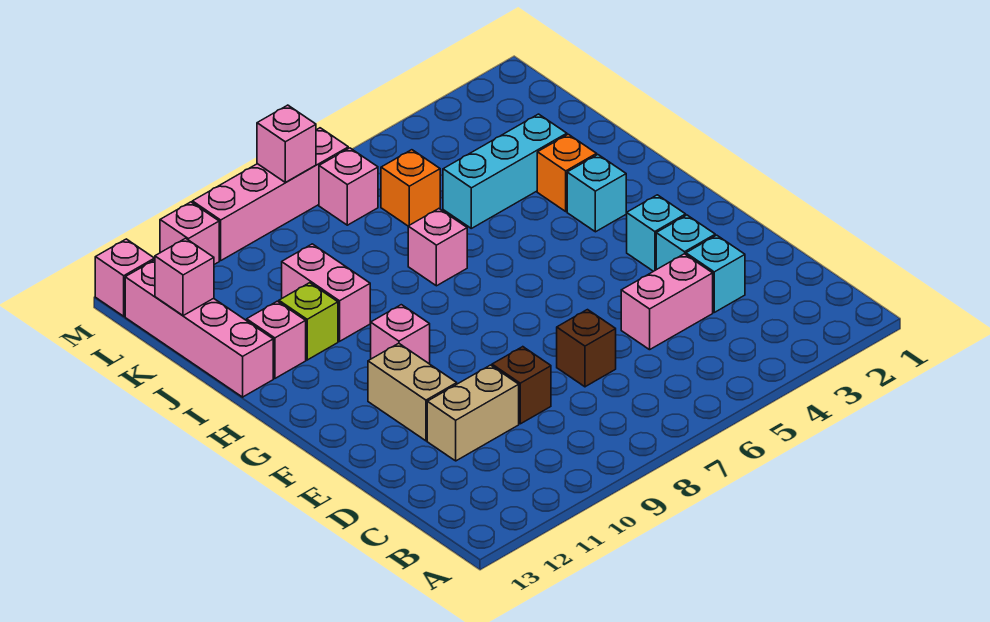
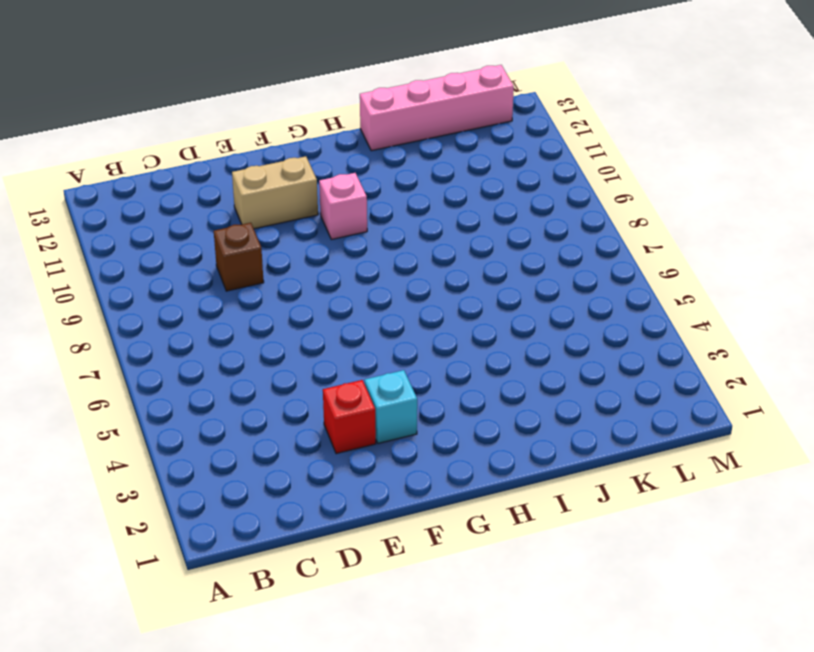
red brick E3 level 1 -> cyan brick E3 level 1
none -> cyan brick D3 level 1
none -> pink brick D4:D5 level 1
none -> brown brick D7 level 1

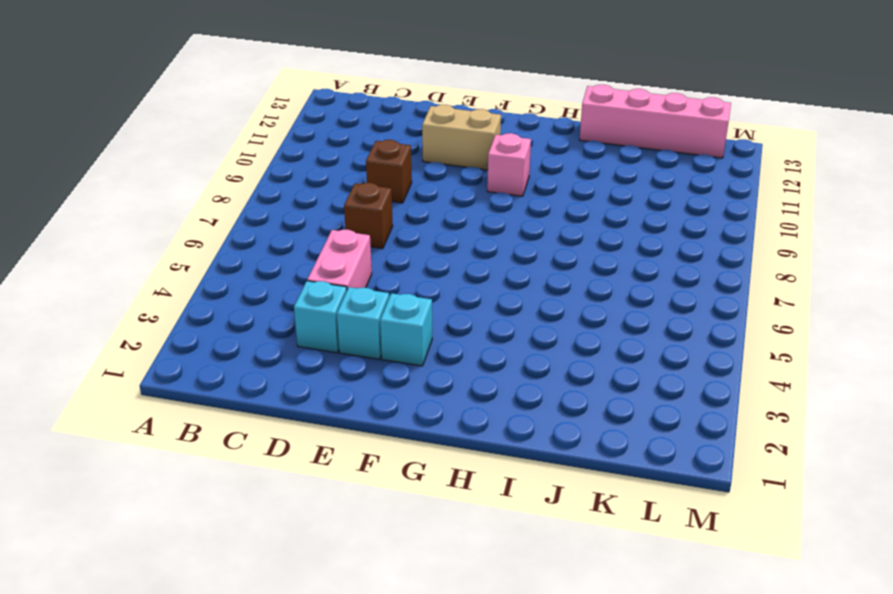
none -> tan brick D10:D11 level 1
none -> cyan brick H3 level 1
none -> orange brick I3 level 1

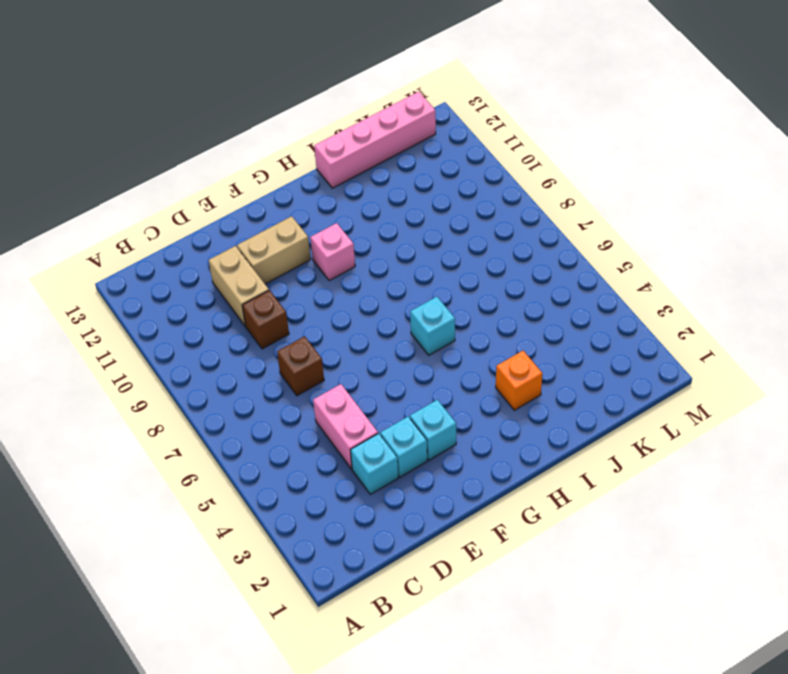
cyan brick H6 level 1 -> cyan brick H3 level 1
none -> pink brick I7 level 1
none -> pink brick I10:J10 level 1
none -> lime brick I11 level 1

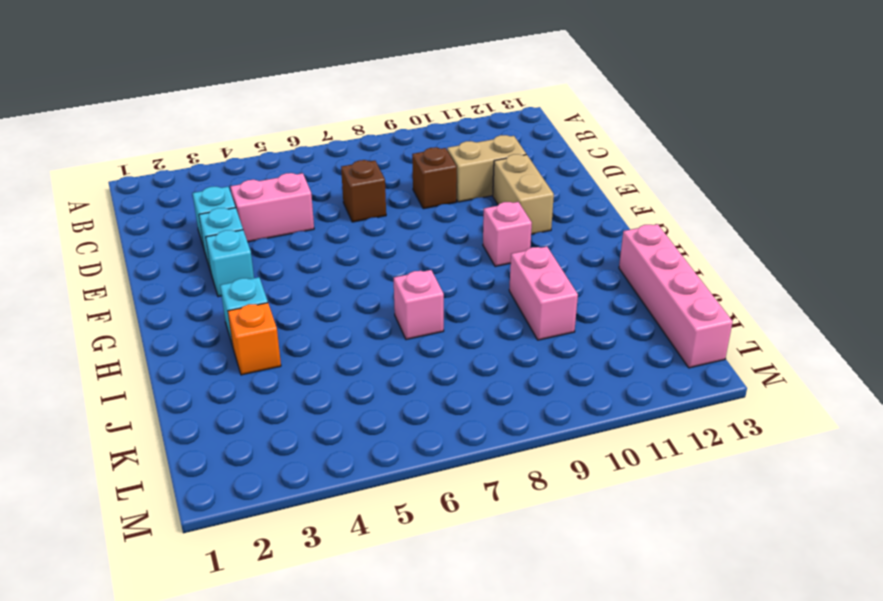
none -> lime brick I11 level 1
none -> pink brick I12 level 1
none -> cyan brick J3:J5 level 1

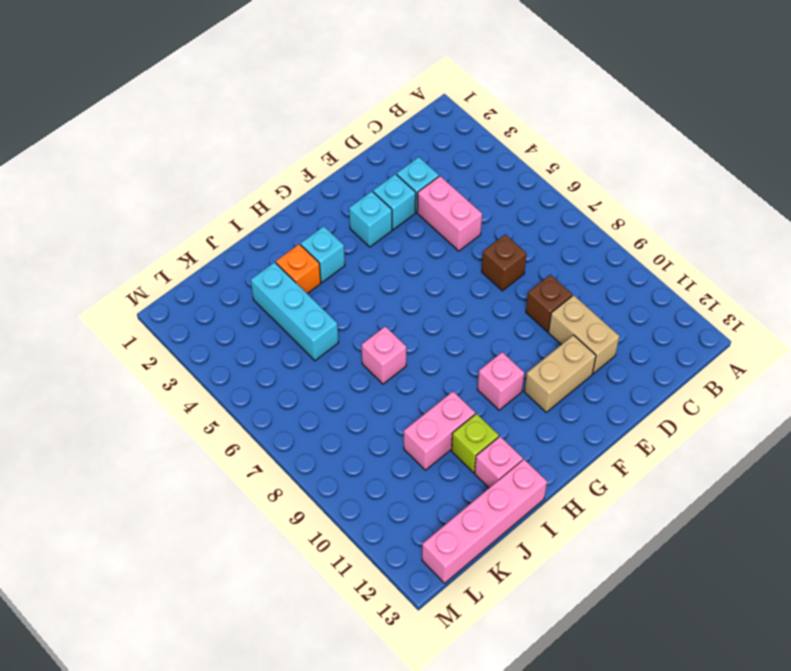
none -> orange brick K6 level 1
none -> pink brick L7 level 1
none -> pink brick M7:M10 level 1

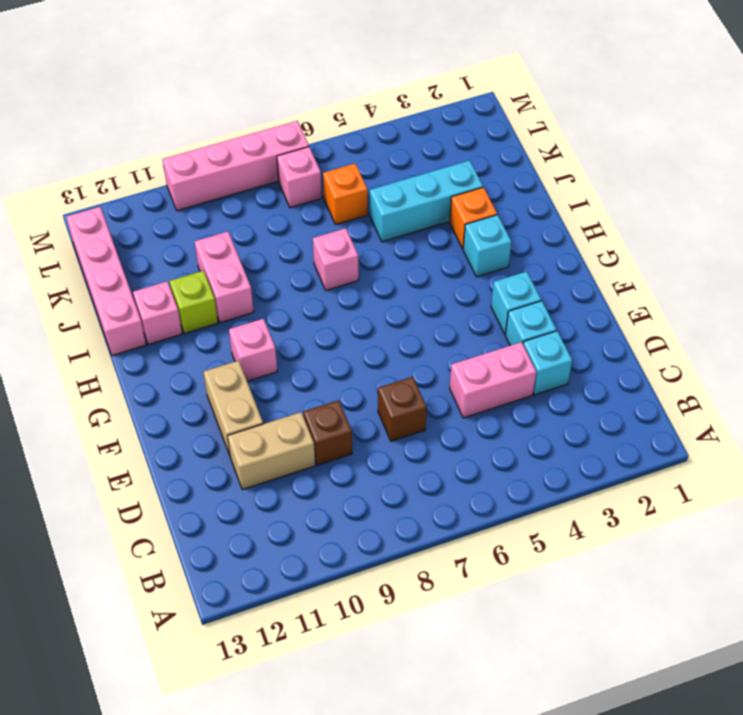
none -> pink brick M11 level 1
none -> pink brick M13 level 1
none -> pink brick K13 level 2

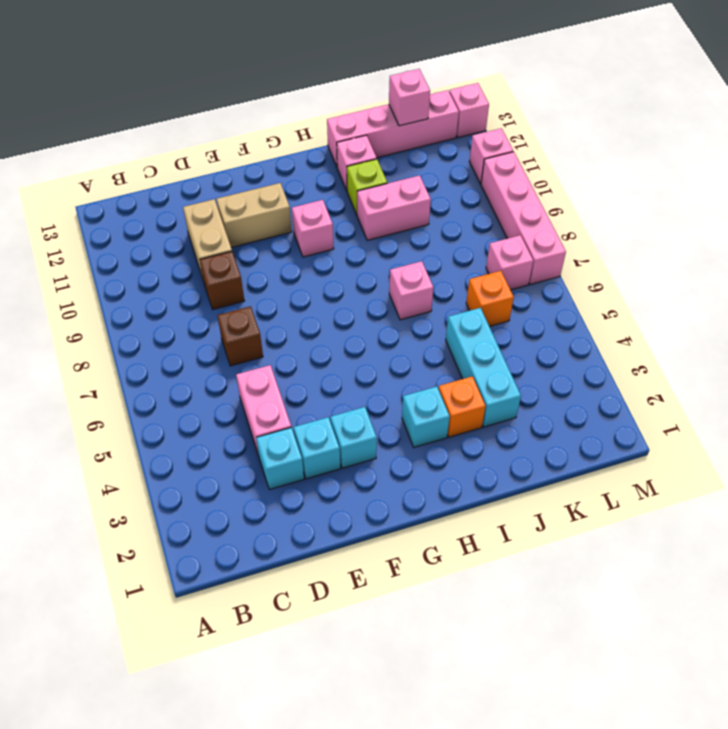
none -> pink brick M8 level 2

